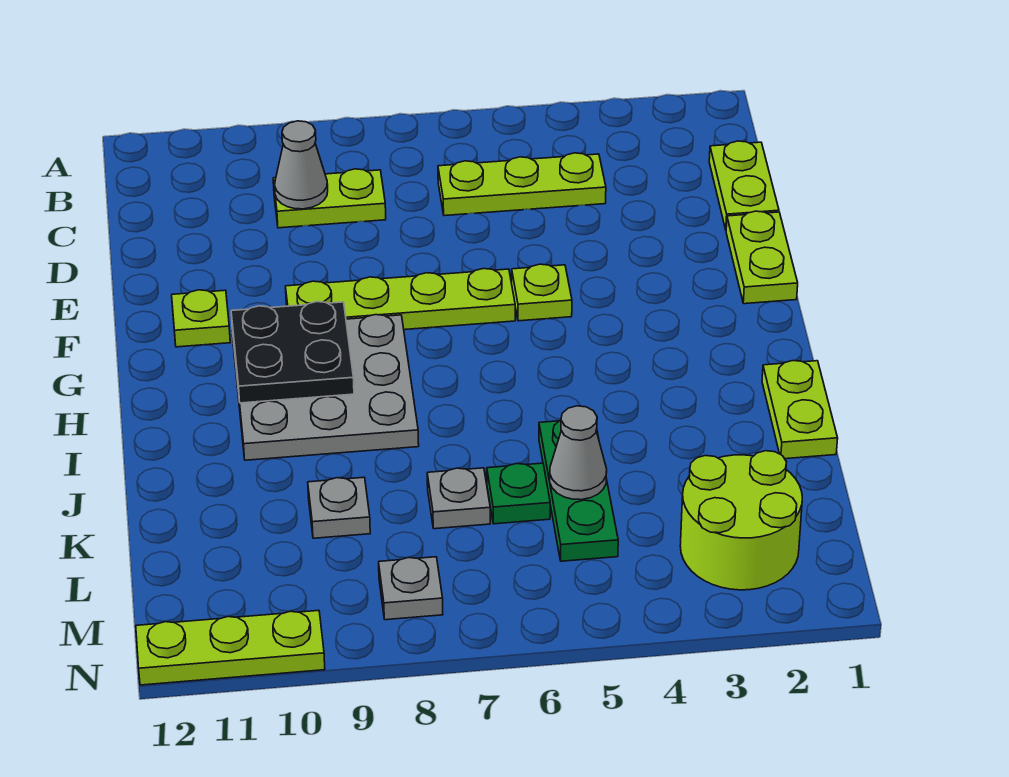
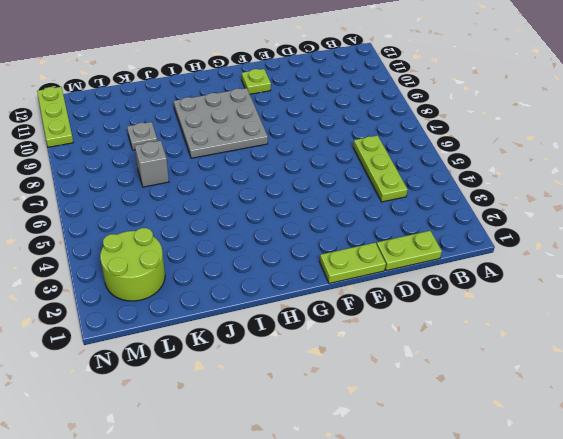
grey brick K7 level 1 -> grey plate K7 level 1
none -> lime plate C8:C9 level 1
none -> lime plate F5 level 1
none -> lime plate F6:F9 level 1

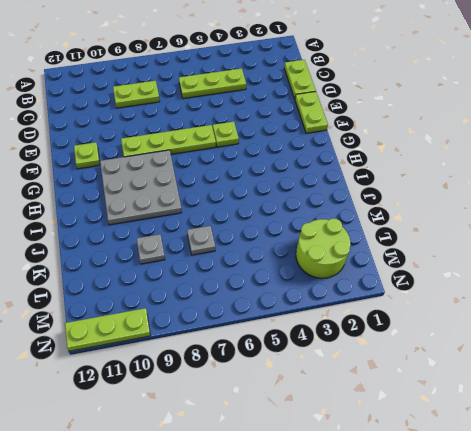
none -> lime plate I1:J1 level 1
none -> green plate J5:L5 level 1
none -> green plate K6 level 1

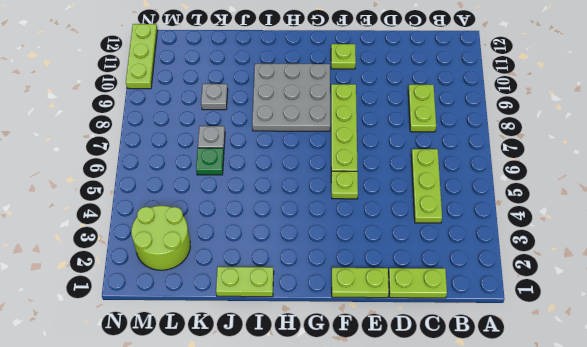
none -> green plate J5:L5 level 1
none -> grey plate M8 level 1
none -> grey cone C9 level 2

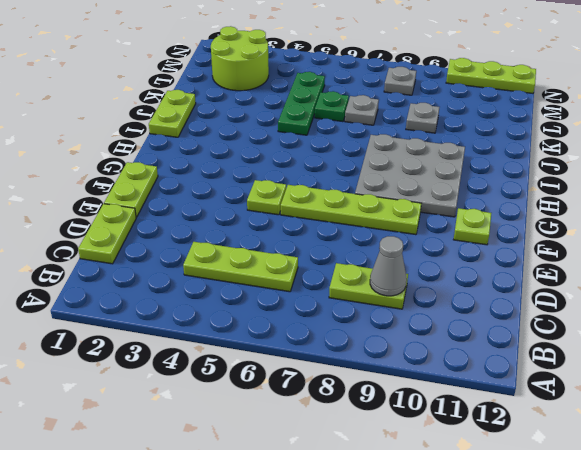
none -> black plate G9:H10 level 2
none -> grey cone K5 level 2

